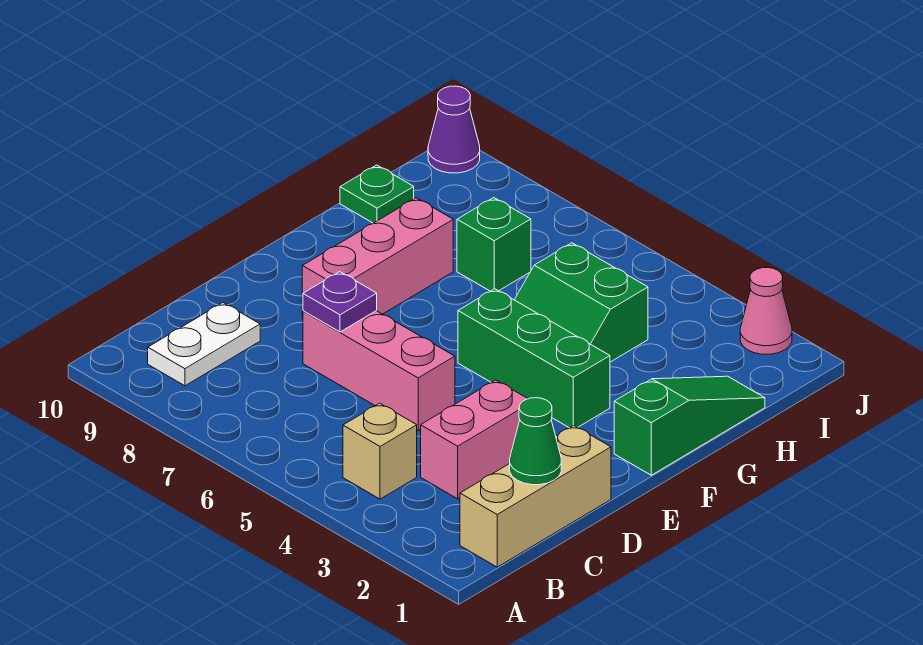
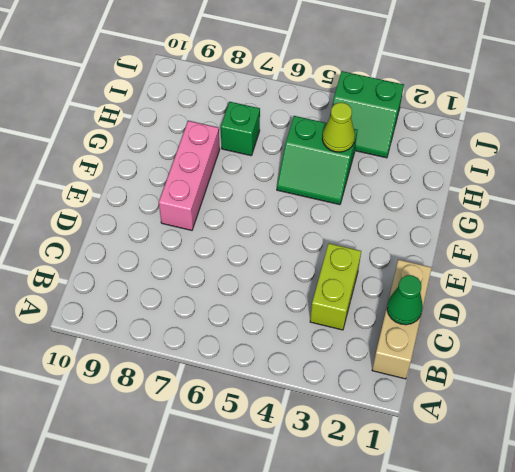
lime brick C3:D3 level 1 -> pink brick C3:D3 level 1
lime cone H4 level 2 -> none
green slope I3:J4 level 1 top J -> none
none -> tan brick B4 level 1
none -> white plate B9:C9 level 1
none -> pink brick D5:D7 level 1

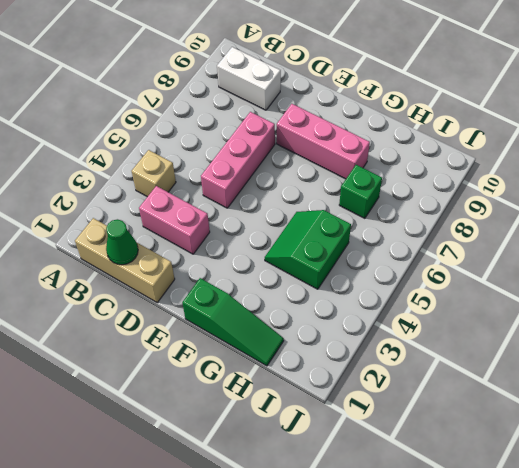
white brick B9:C9 level 1 -> white plate B9:C9 level 1
none -> green brick F3:F5 level 1
none -> green plate H10 level 1
none -> pink cone J2 level 1

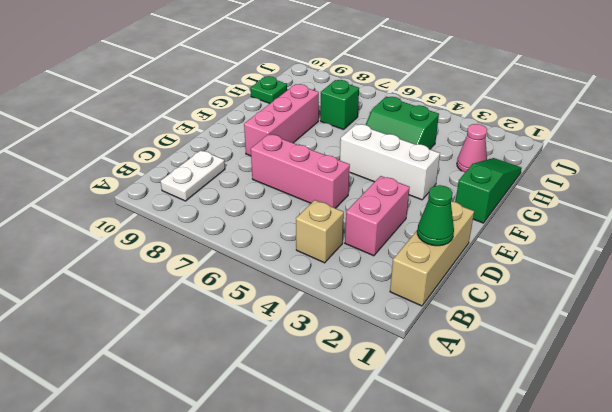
white brick F3:F5 level 1 -> green brick F3:F5 level 1
pink cone H2 level 1 -> pink cone J2 level 1
none -> purple cone J10 level 1
none -> purple plate D7 level 2

